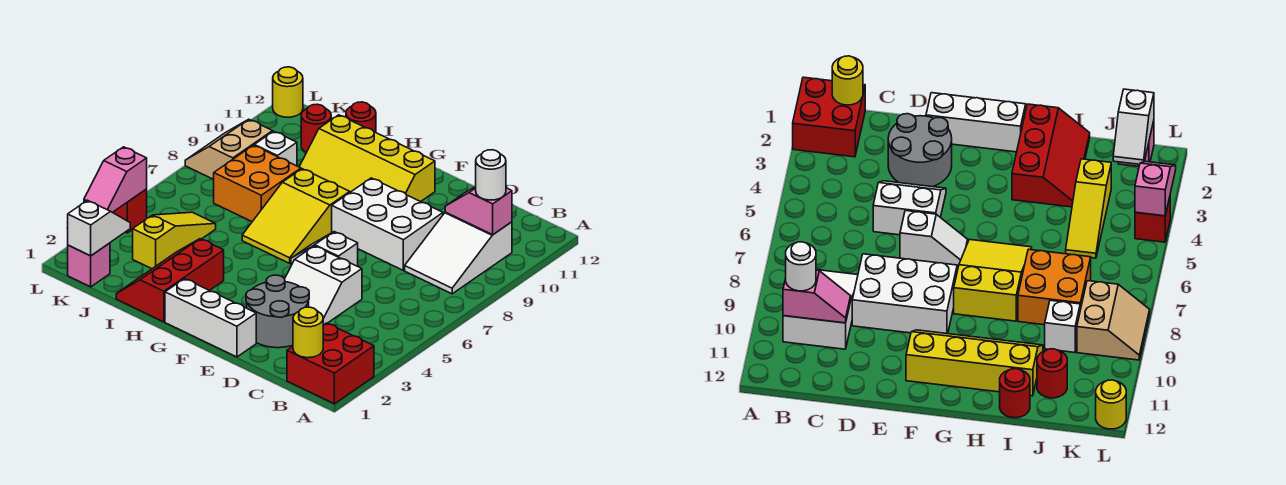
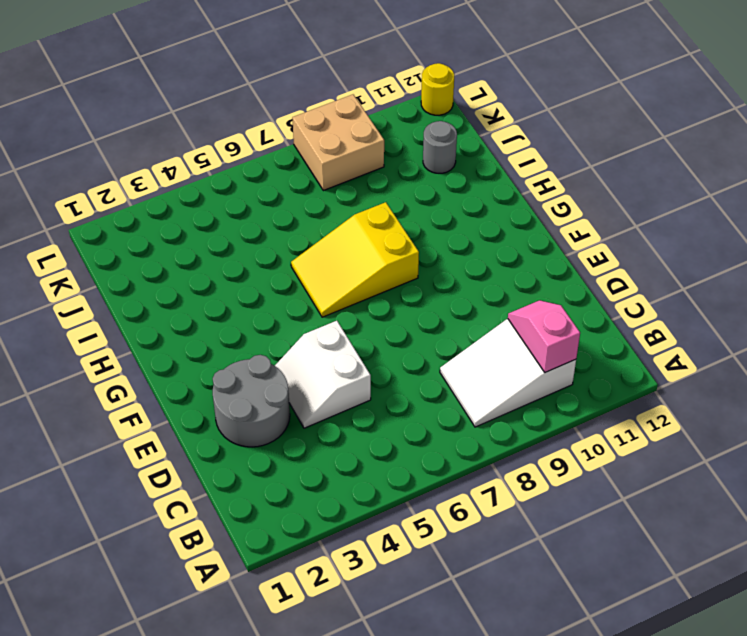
grey round brick J11 level 1 -> red round brick J11 level 1
tan brick K8:L9 level 1 -> tan slope K8:L9 level 1 top K
none -> red brick A1:B2 level 1
none -> white brick D8:F9 level 1
none -> white brick E1:G1 level 1

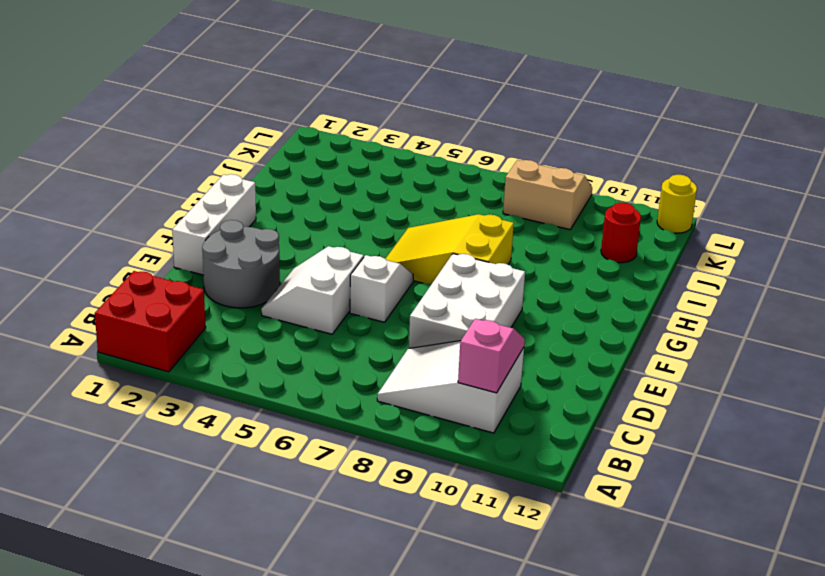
none -> yellow slope F10:I11 level 1 top 11
none -> red slope H1:I3 level 1 top H
none -> orange brick I7:J8 level 1

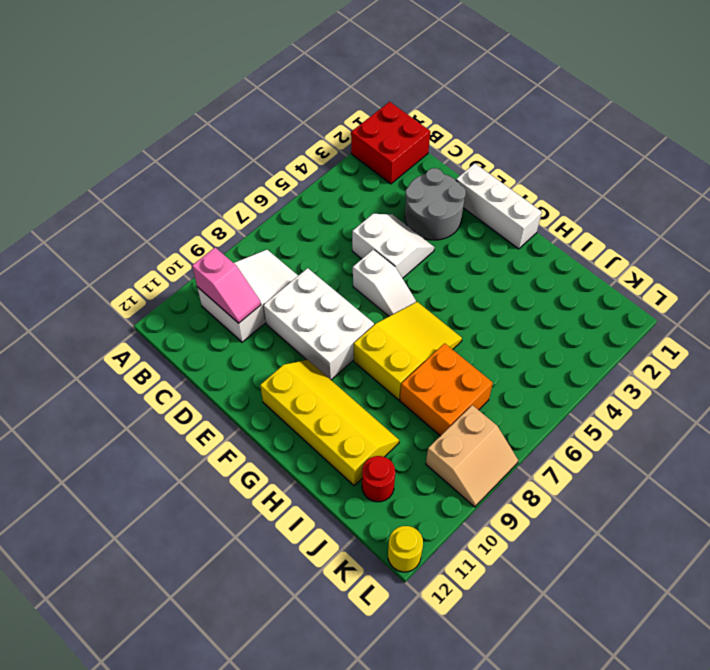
none -> red slope H1:I3 level 1 top H
none -> red round brick I12 level 1
none -> yellow slope J3:J5 level 1 top 3

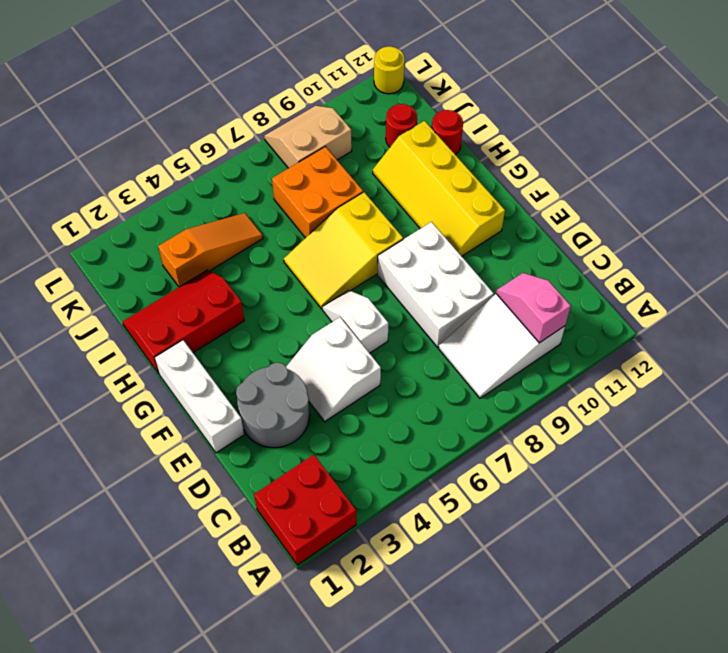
orange slope J3:J5 level 1 top 3 -> yellow slope J3:J5 level 1 top 3
none -> white brick J9 level 1
none -> pink brick K1 level 1
none -> red brick L4 level 1

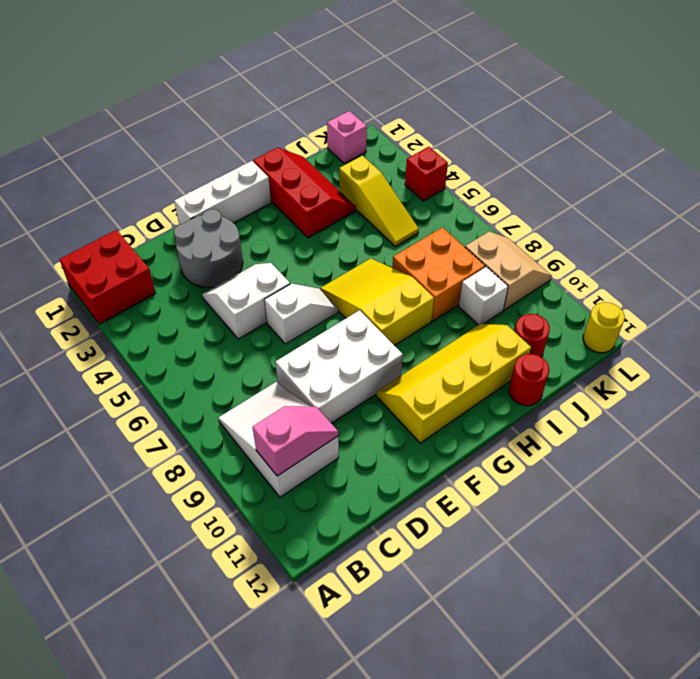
none -> yellow round brick B1 level 2
none -> white slope K1:K2 level 2 top 1
none -> pink slope L3:L4 level 2 top 4

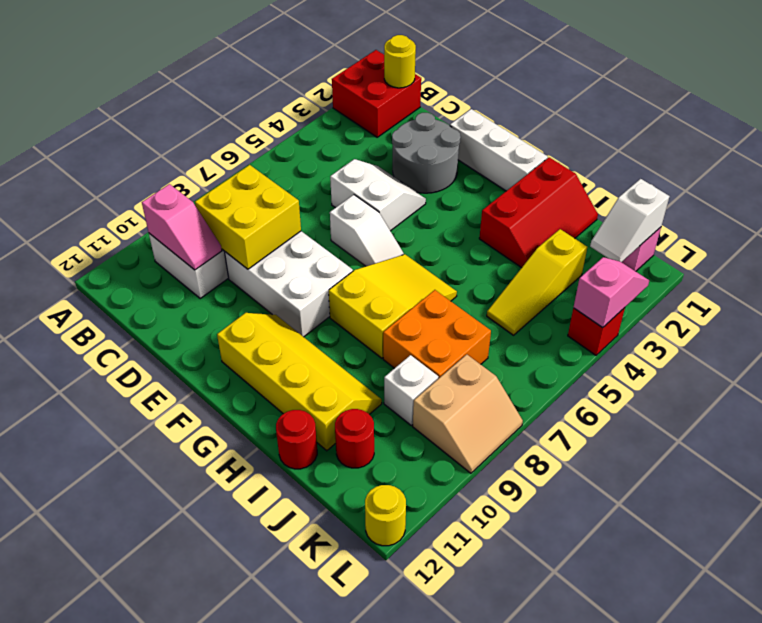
yellow brick C8:D9 level 2 -> none
none -> white round brick B10 level 3

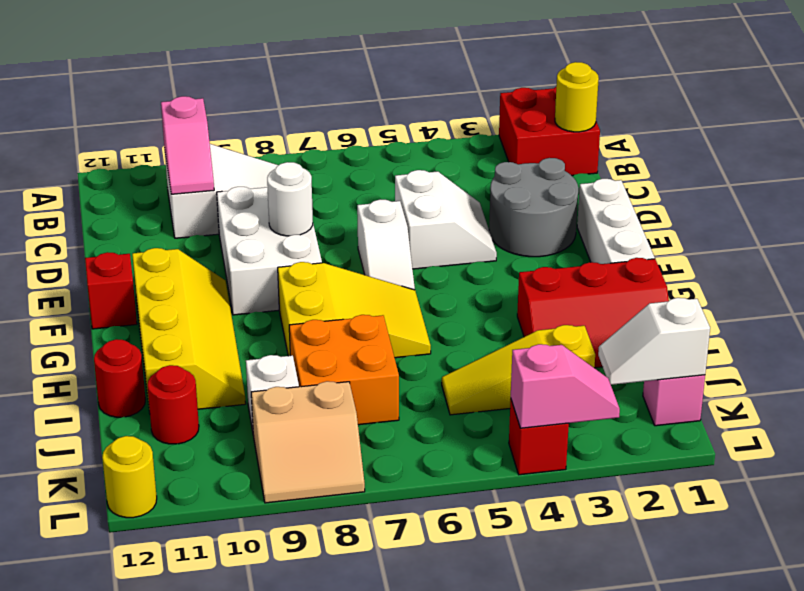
white round brick E8 level 2 -> white round brick B10 level 3
red brick F12 level 1 -> none

